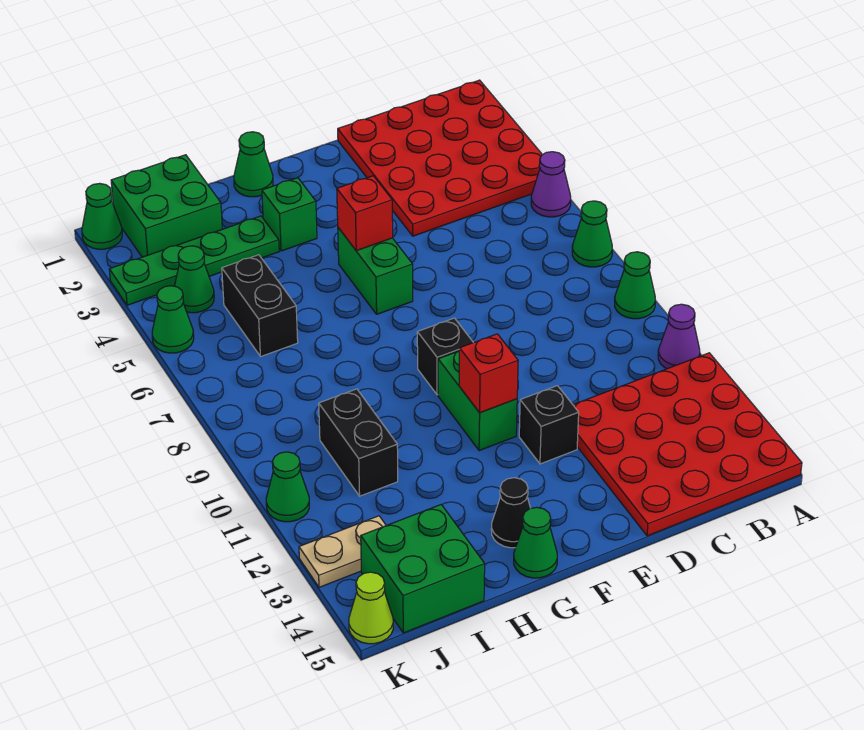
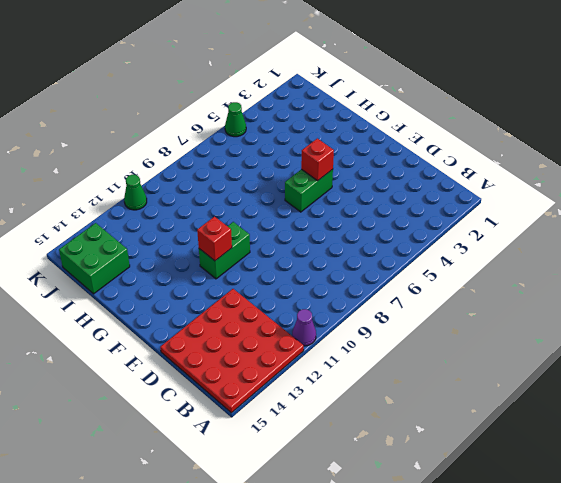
none -> red plate A1:D4 level 1
none -> purple cone A5 level 1
none -> green cone A7 level 1

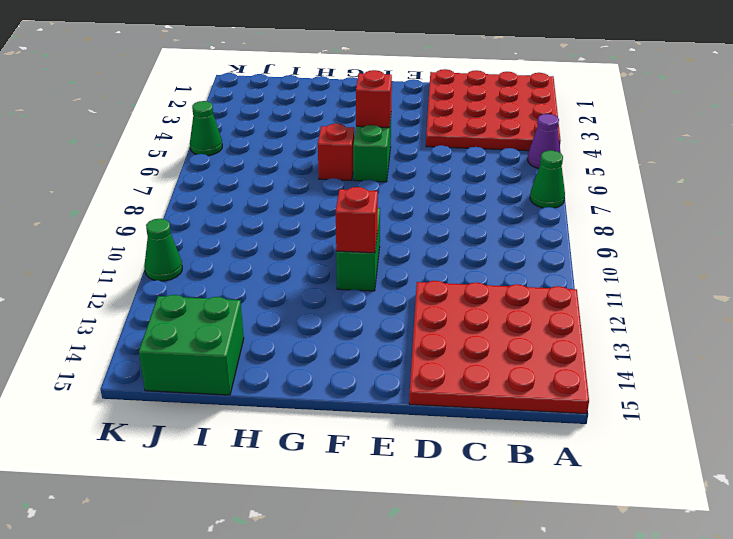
red brick G6 level 1 -> none
none -> green cone A9 level 1
none -> purple cone A11 level 1
none -> black brick E12 level 1

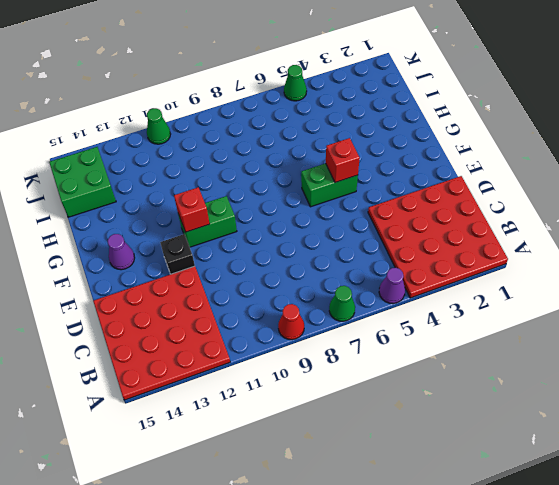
red cone A9 level 1 -> green cone A9 level 1
purple cone F14 level 1 -> purple cone A11 level 1
none -> black brick F9 level 1
none -> green cone G1 level 1
none -> green brick G3 level 1

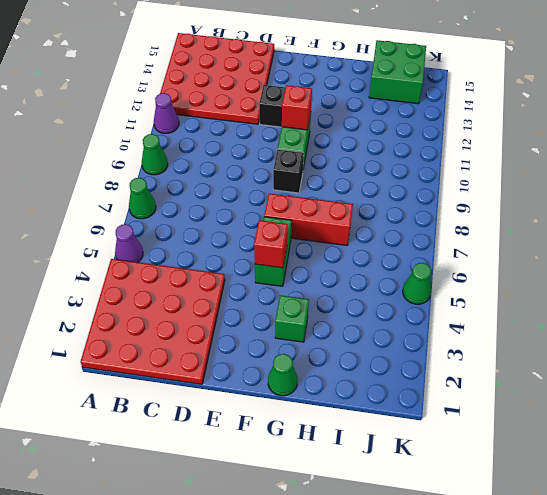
red brick F7:H7 level 1 -> none
none -> black cone G14 level 1
none -> green cone G15 level 1
none -> green plate H3:K3 level 1

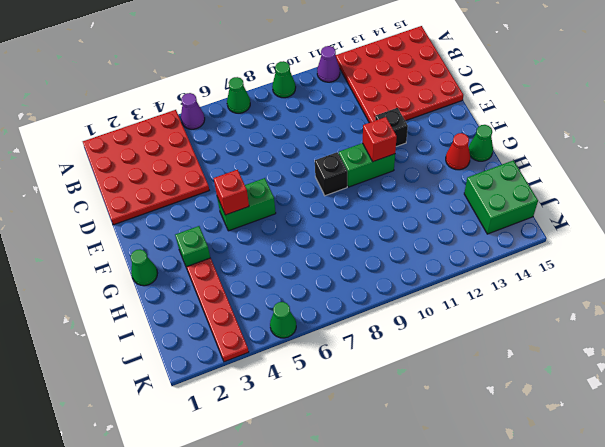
red cone G14 level 1 -> black cone G14 level 1
red plate H3:K3 level 1 -> green plate H3:K3 level 1
none -> green brick I1:J2 level 1
none -> black brick I5:I6 level 1
none -> black brick I10:I11 level 1

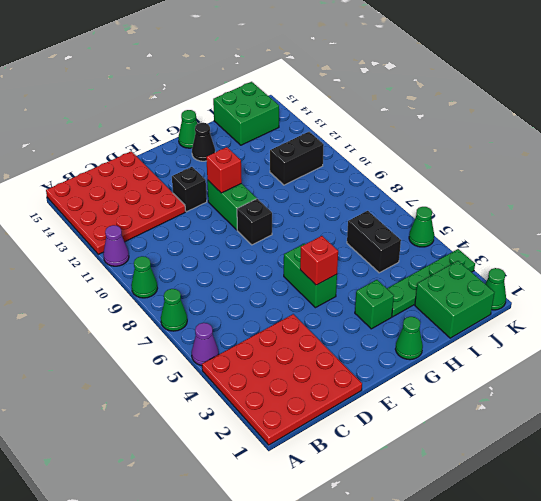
black brick I11:J11 level 1 -> black brick I10:I11 level 1
none -> green cone J4 level 1
none -> tan plate J13:K13 level 1
none -> green cone K11 level 1

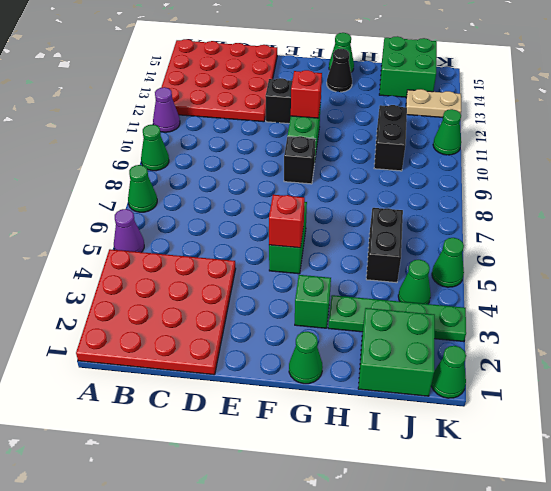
none -> lime cone K15 level 1

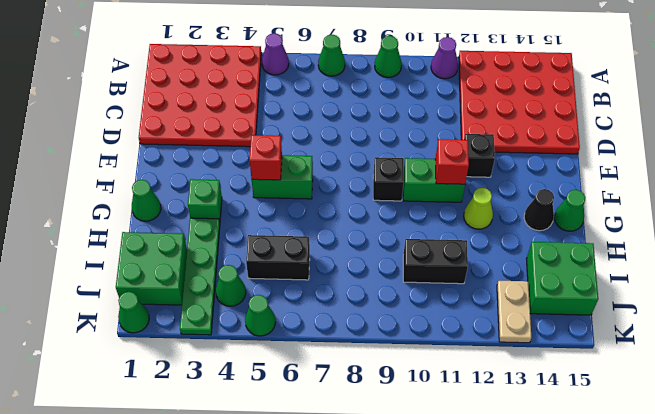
lime cone G12 level 1 -> lime cone K15 level 1
none -> green cone K11 level 1

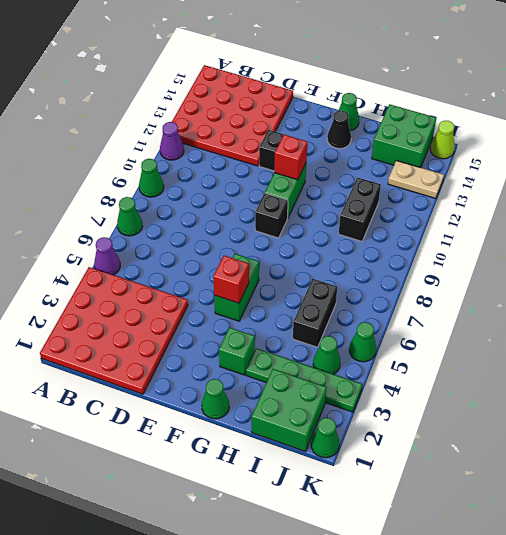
none -> green cone K11 level 1

